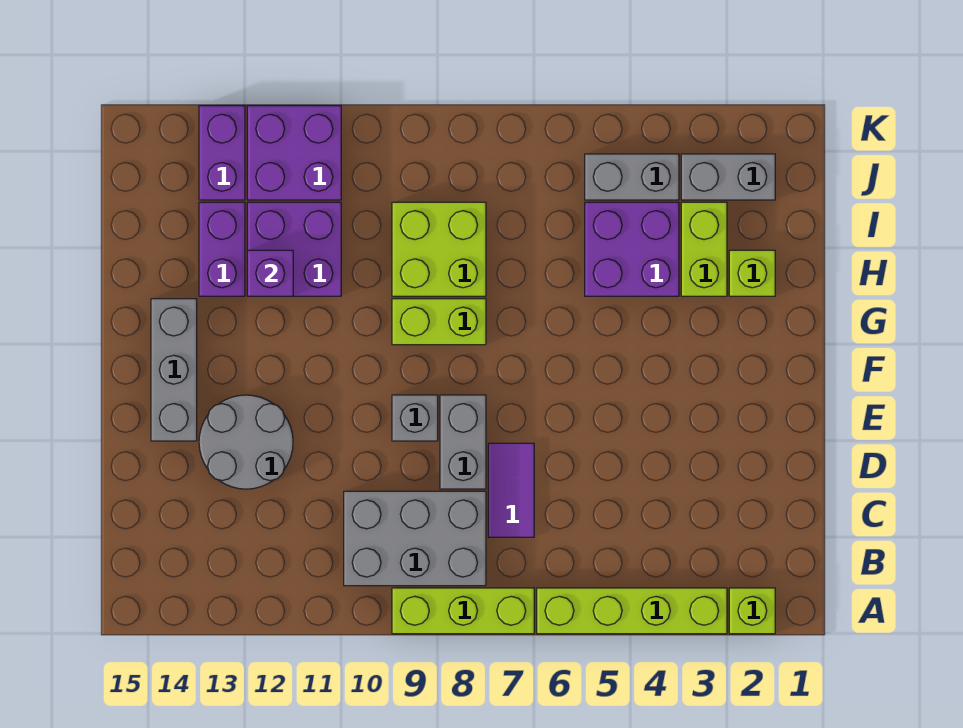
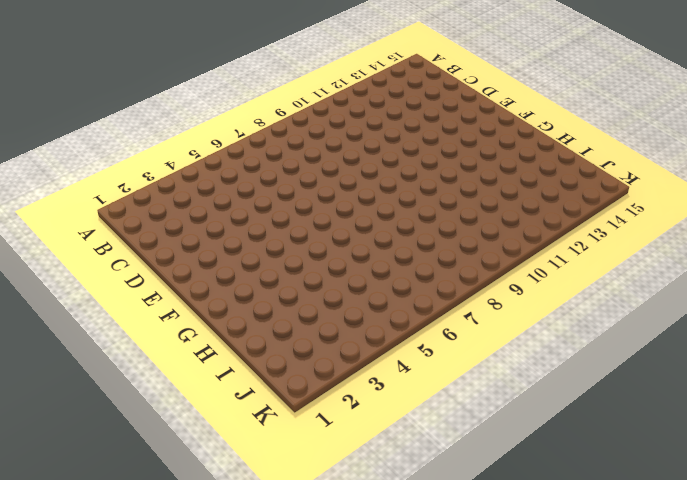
none -> lime brick A2 level 1
none -> lime brick A3:A6 level 1
none -> lime brick A7:A9 level 1

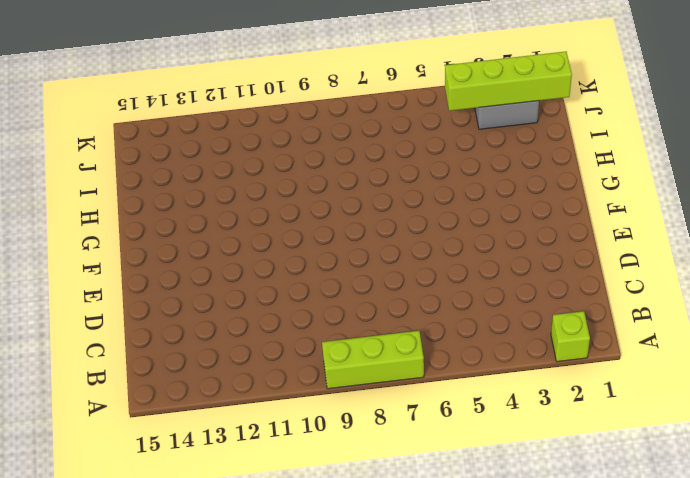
lime brick J1:J4 level 2 -> lime brick A3:A6 level 1
none -> grey brick B8:C10 level 1
none -> purple tile C7:D7 level 1
none -> grey brick D8:E8 level 1

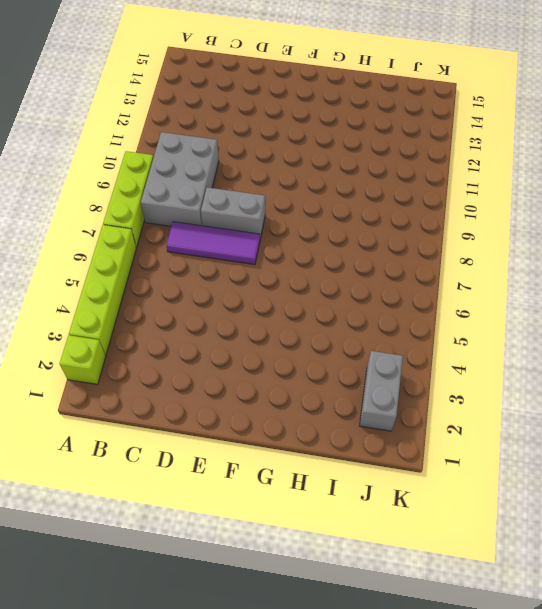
purple tile C7:E7 level 1 -> purple tile C7:D7 level 1
none -> grey round brick D12:E13 level 1
none -> grey brick E9 level 1
none -> grey brick E14:G14 level 1

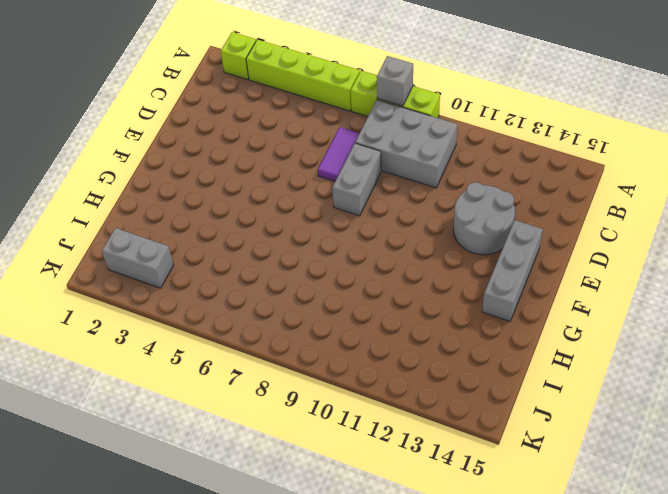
grey brick A8 level 2 -> grey brick E9 level 1
none -> lime brick G8:G9 level 1
none -> lime brick H2 level 1
none -> lime brick H3:I3 level 1

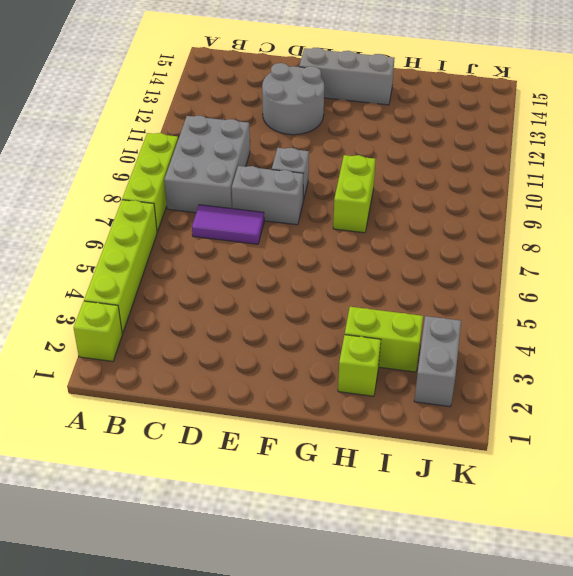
none -> purple brick H4:I5 level 1
none -> lime brick H8:I9 level 1
none -> purple brick H11:I12 level 1

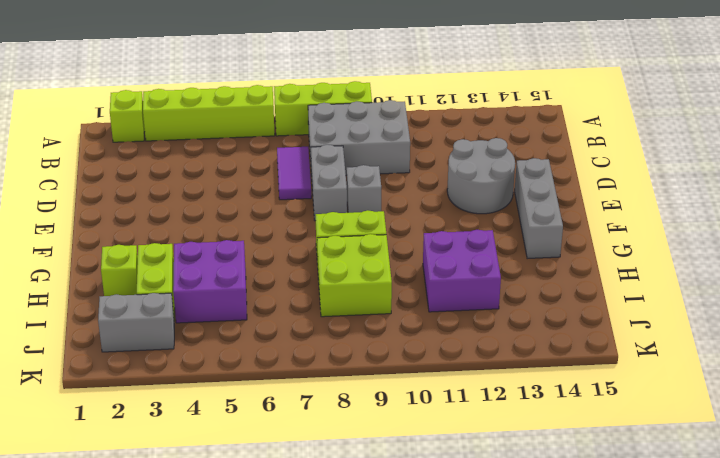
none -> purple brick H13:I13 level 1
none -> grey brick J4:J5 level 1
none -> purple brick J11:K12 level 1

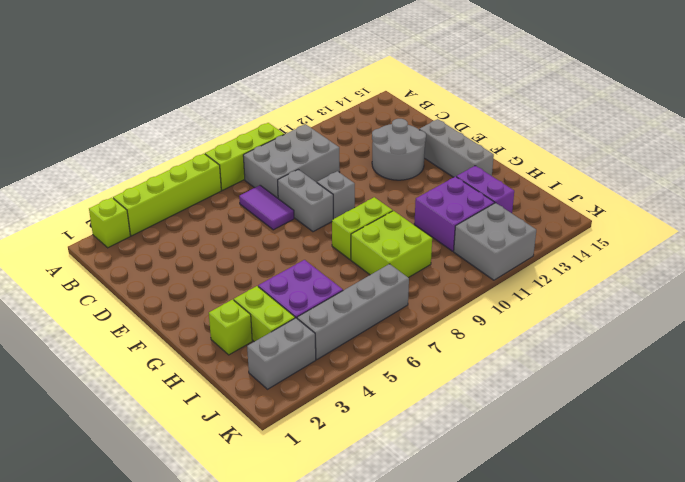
grey brick J4:J7 level 1 -> grey brick J4:J5 level 1
grey brick J11:K12 level 1 -> purple brick J11:K12 level 1
none -> purple brick J13:K13 level 1
none -> purple brick H12 level 2

